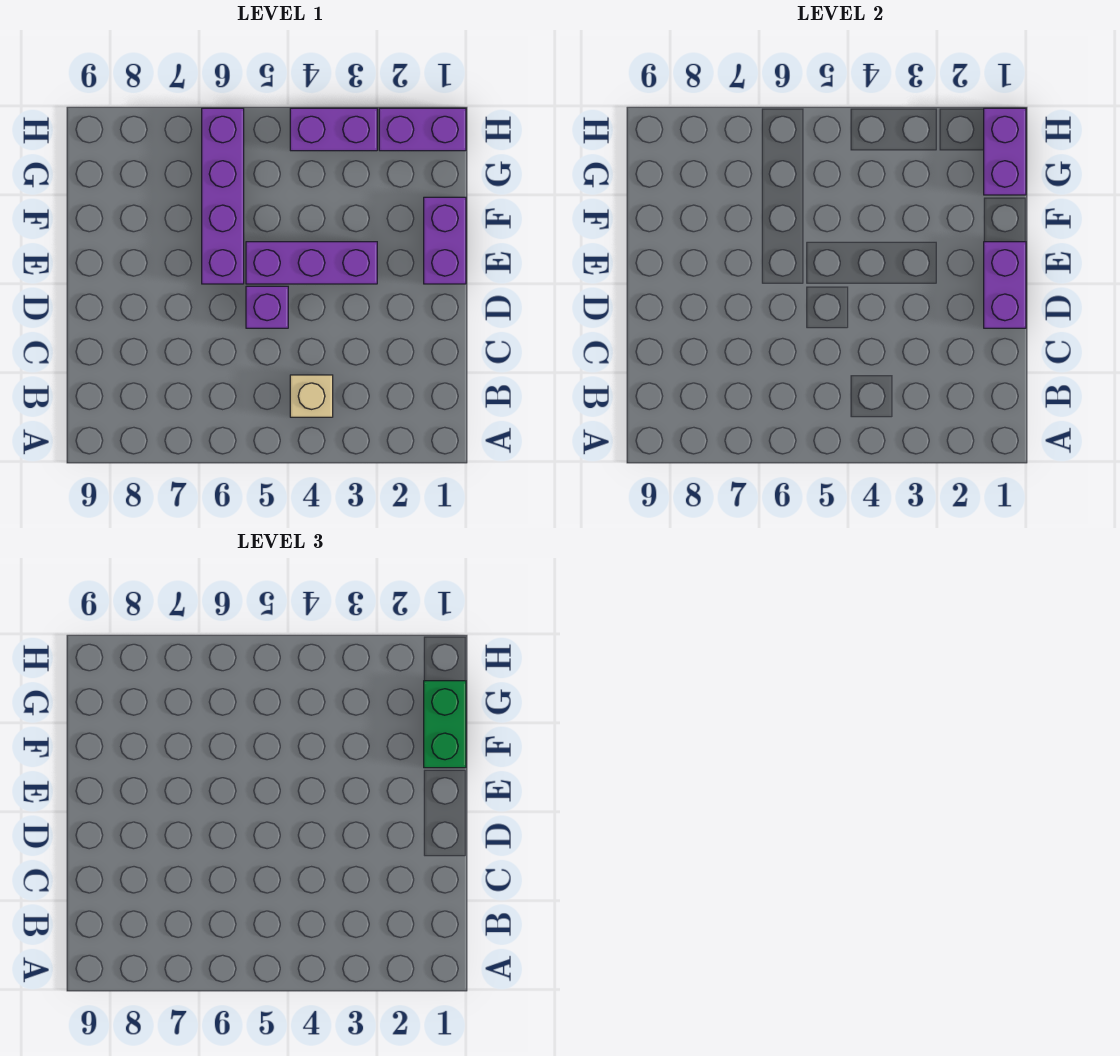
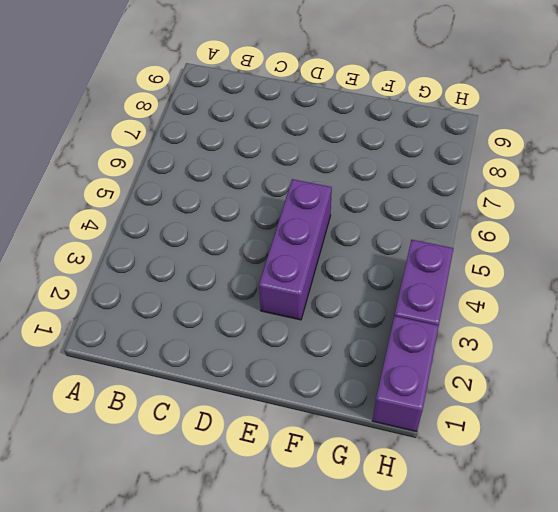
none -> tan brick B4 level 1
none -> purple brick D5 level 1

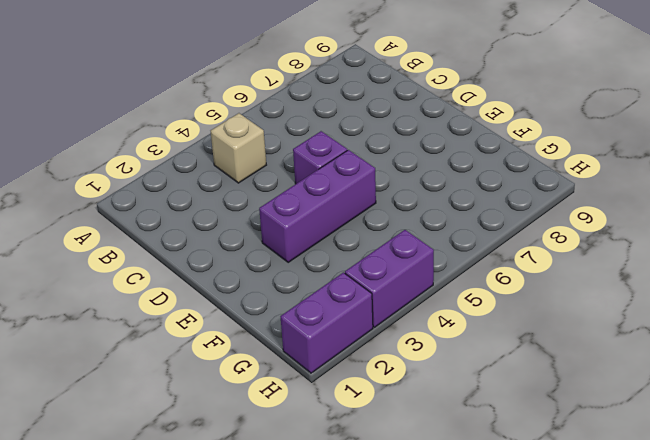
none -> purple brick E1:F1 level 1
none -> purple brick E6:H6 level 1

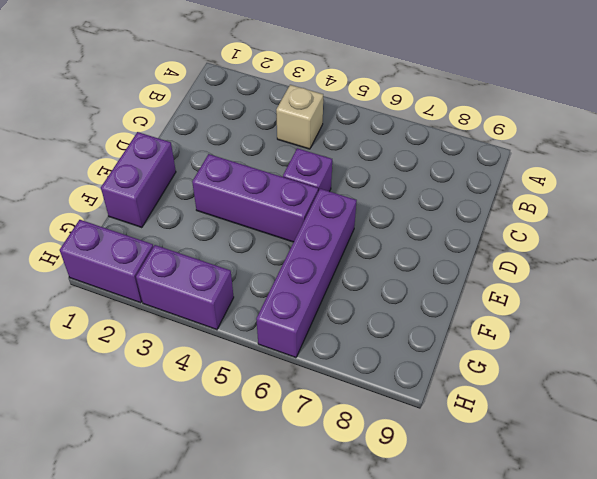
none -> purple brick D1:E1 level 2
none -> purple brick G1:H1 level 2

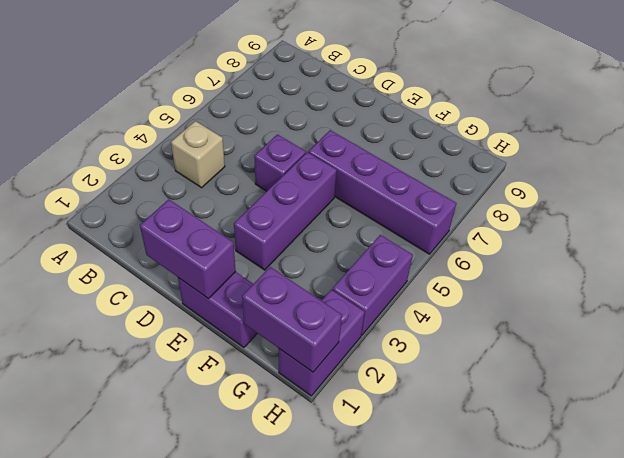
none -> green brick F1:G1 level 3

